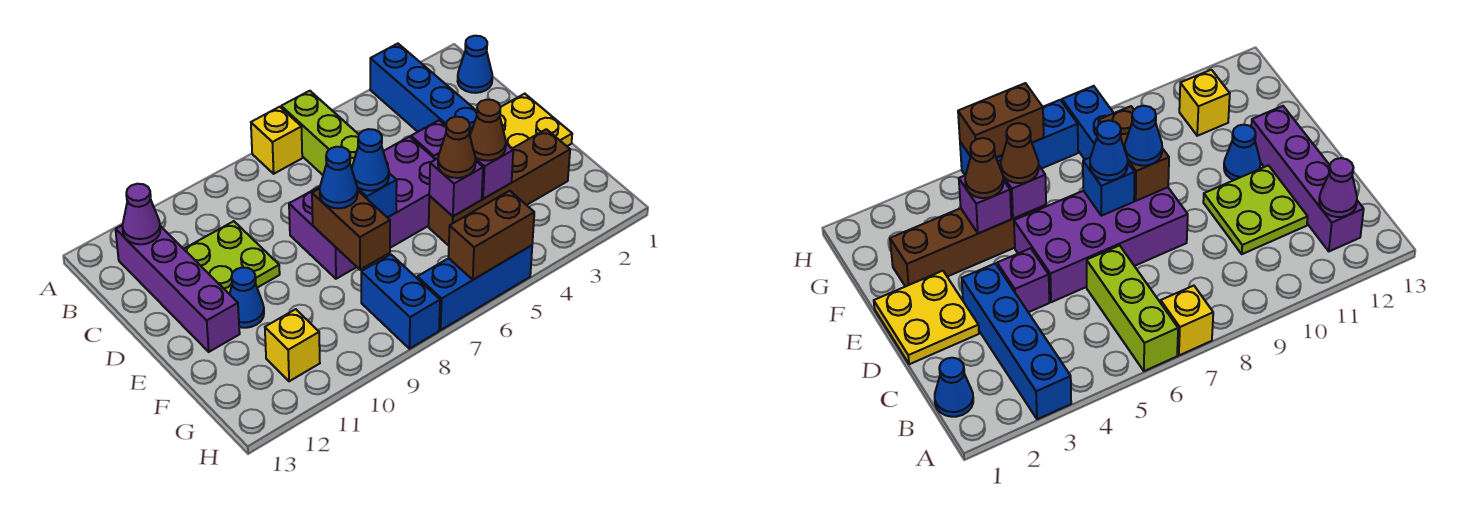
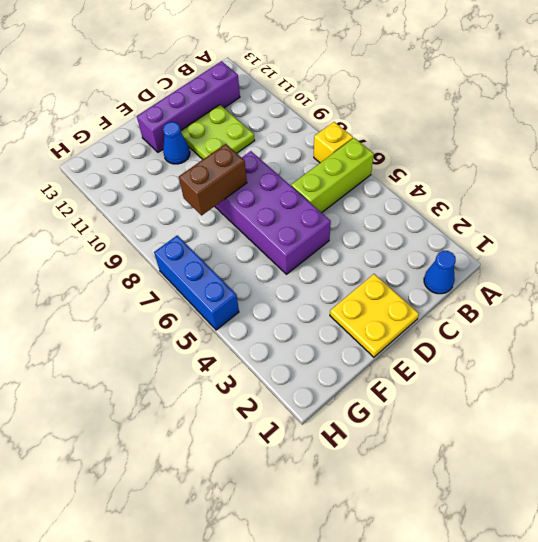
none -> blue brick A3:D3 level 1
none -> purple brick D4 level 1
none -> brown brick F2:F5 level 1

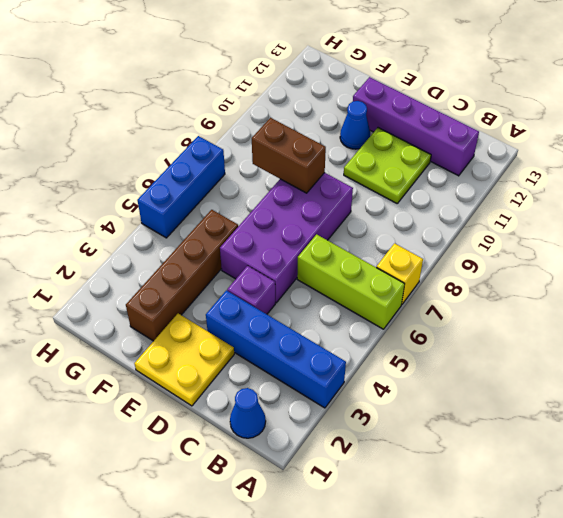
none -> blue brick G8:H8 level 1
none -> yellow brick G11 level 1
none -> purple cone B12 level 2

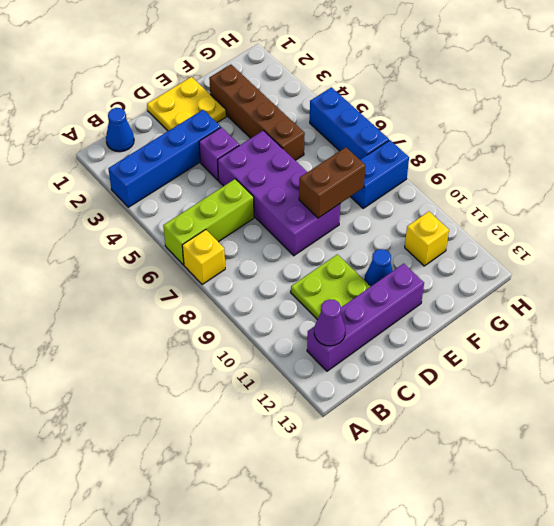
none -> blue brick E7 level 2
none -> purple brick F4 level 2
none -> purple brick F5 level 2

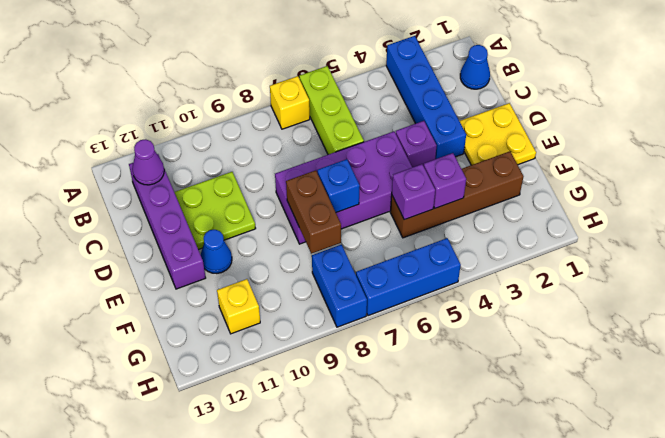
none -> brown brick H5:H6 level 2
none -> blue cone E7 level 3
none -> blue cone E8 level 3

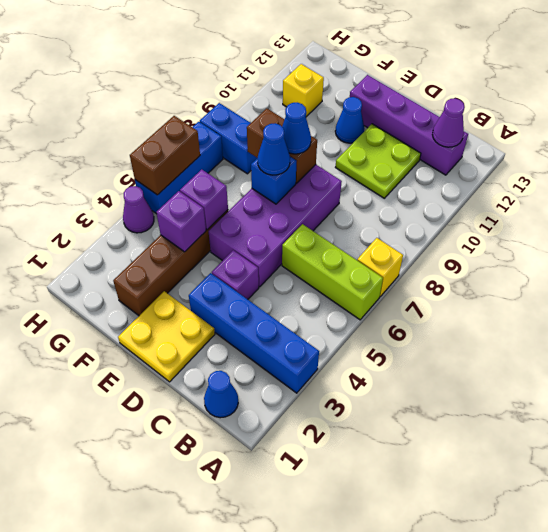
purple cone H4 level 1 -> none
none -> brown cone F4 level 3
none -> brown cone F5 level 3

